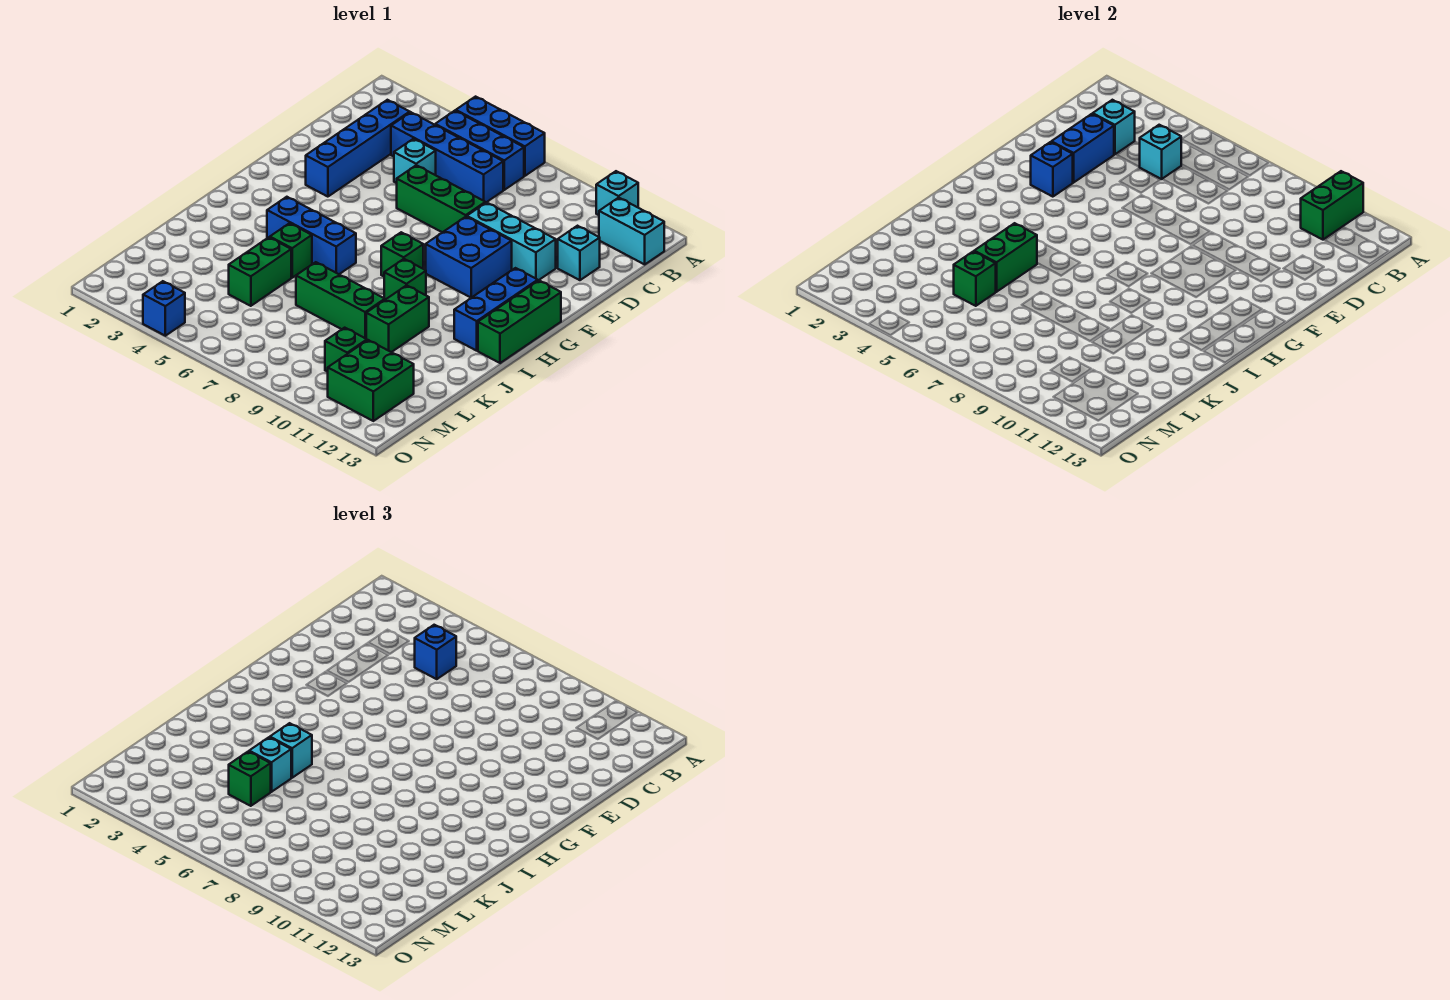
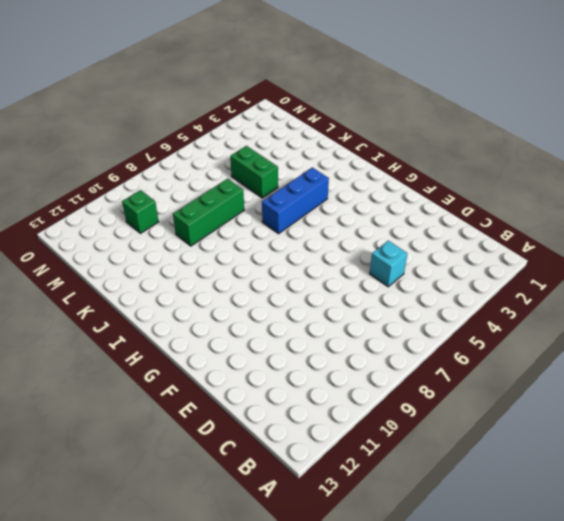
none -> blue brick A5:A7 level 1
none -> cyan brick A11 level 1
none -> blue brick B5:B7 level 1
none -> cyan brick B12:B13 level 1

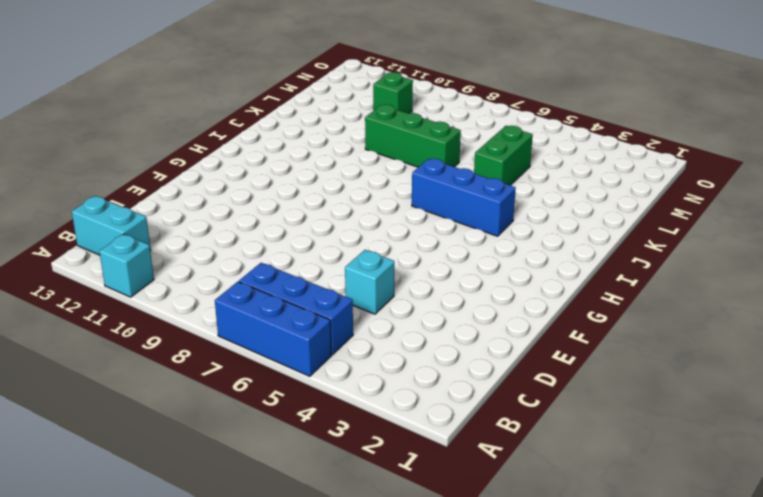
none -> blue brick C3:F3 level 1
none -> blue brick C4:C7 level 1
none -> cyan brick D12 level 1
none -> green brick E6:E8 level 1

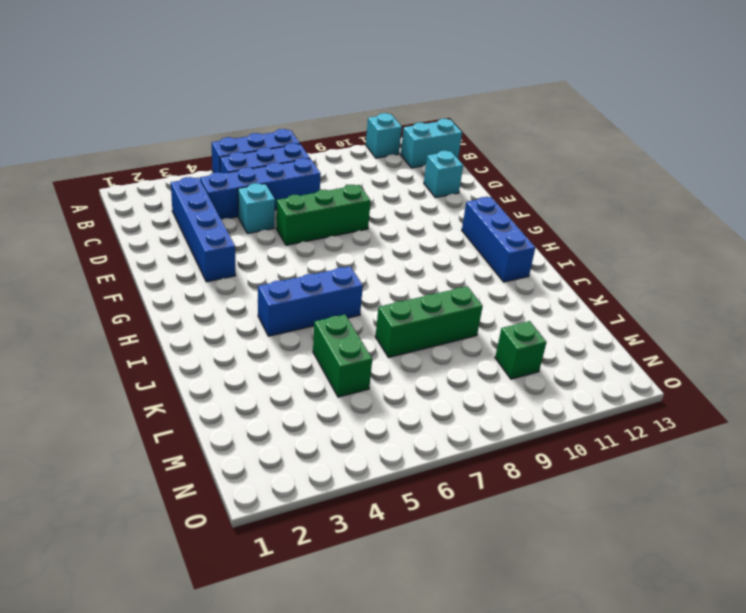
none -> cyan brick E9:E11 level 1
none -> blue brick F9:G10 level 1
none -> green brick G13:I13 level 1
none -> green brick H8 level 1

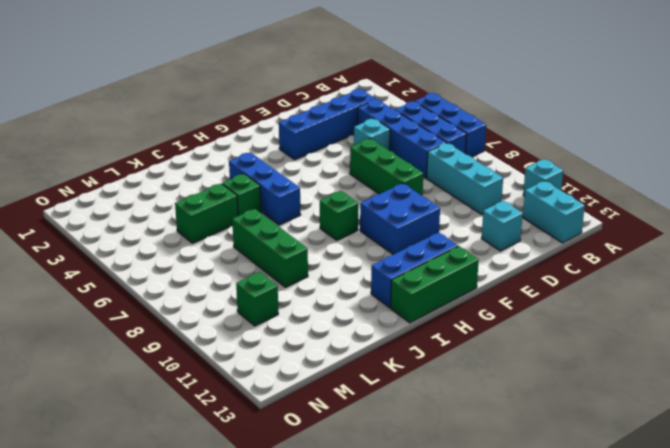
cyan brick C8:C10 level 1 -> cyan brick E9:E11 level 1
none -> green brick I9 level 1
none -> green brick J10:K10 level 1
none -> green brick M11:N12 level 1
none -> blue brick O4 level 1

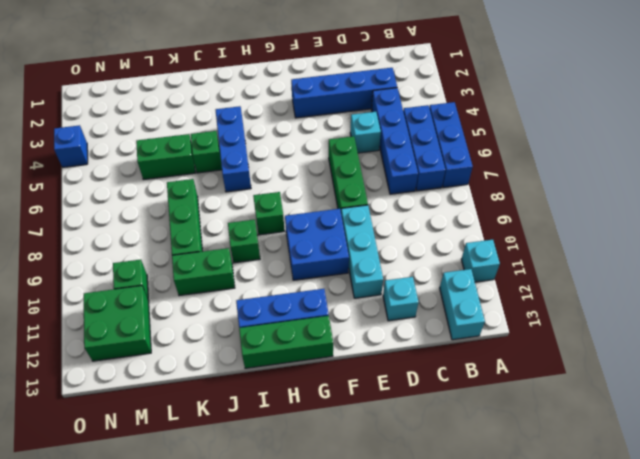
none -> green brick A11:B11 level 2
none -> cyan brick C3 level 2
none -> cyan brick C5 level 2
none -> blue brick D3:E3 level 2

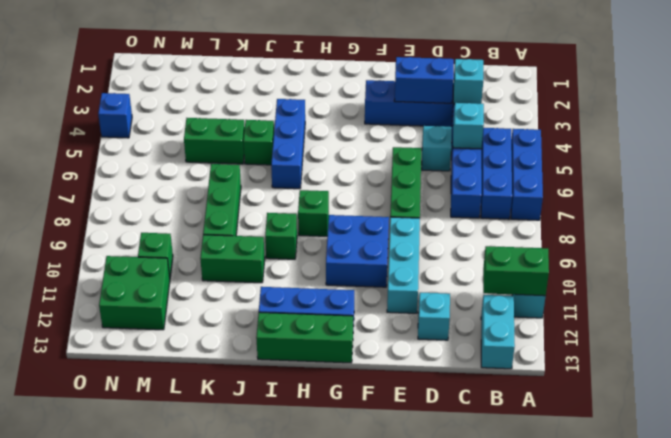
none -> blue brick F3 level 2
none -> green brick J5:K5 level 2
none -> green brick L5 level 2
none -> blue brick C5 level 3

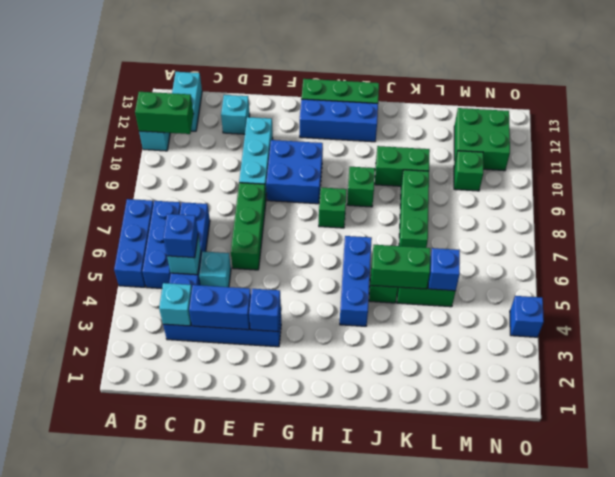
blue brick L5 level 2 -> green brick L5 level 2
none -> cyan brick J5 level 3
none -> cyan brick K5 level 3
none -> green brick L5 level 3

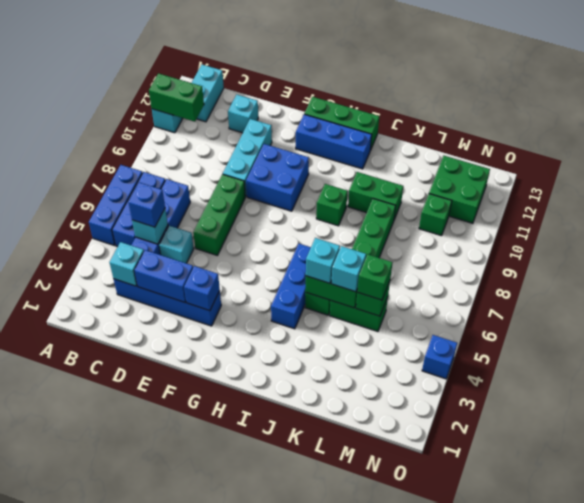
none -> green brick H8 level 1

